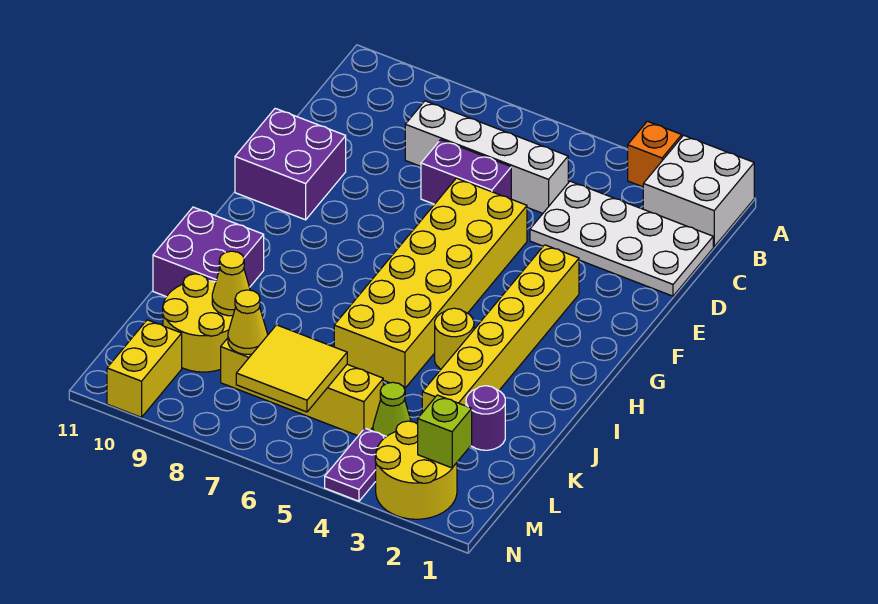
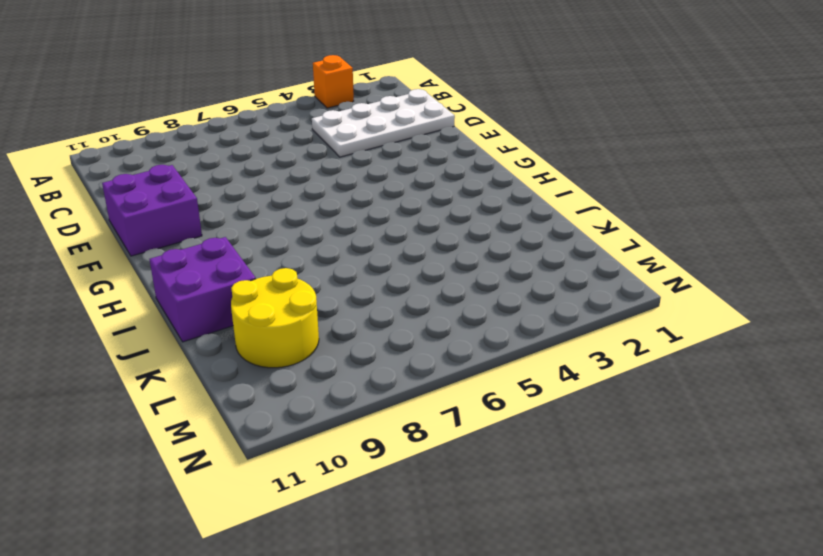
none -> white brick A1:B2 level 1
none -> white brick C5:C8 level 1
none -> purple brick D6:D7 level 1

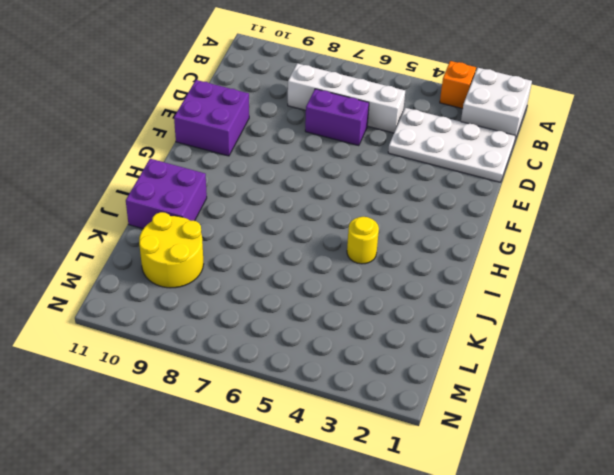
none -> yellow brick E5:J6 level 1
none -> yellow brick F3:K3 level 1
none -> purple round brick K2 level 1

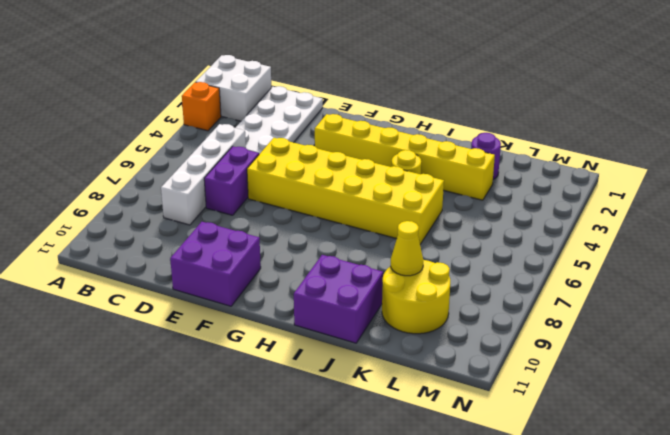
none -> lime cone L4 level 1
none -> yellow brick L5:L8 level 1
none -> yellow round brick M2:N3 level 1

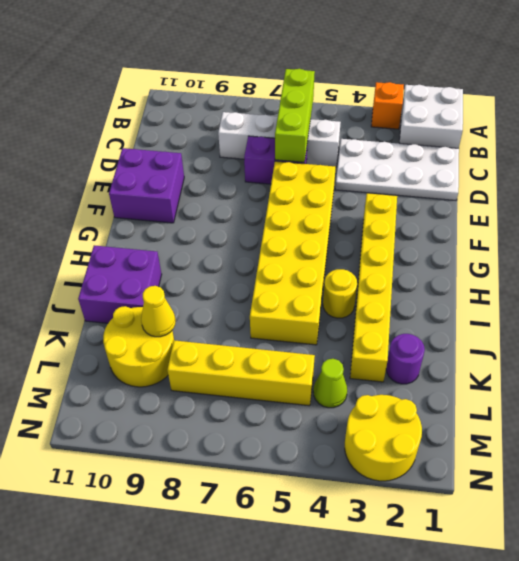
lime brick B6:D6 level 2 -> none
none -> purple plate M4:N4 level 1
none -> yellow brick M10:N10 level 1
none -> yellow tile L6:M7 level 2

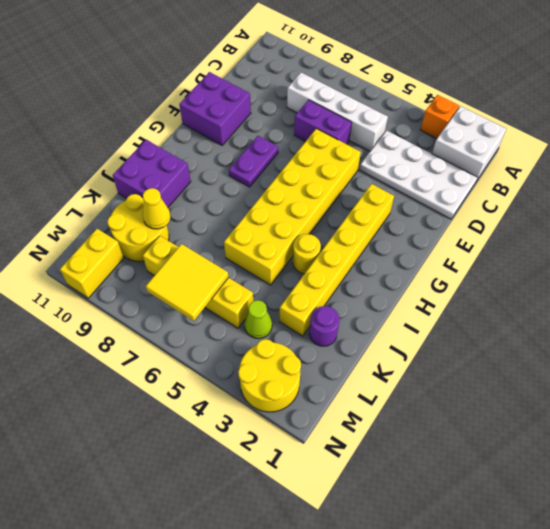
purple plate F8:G8 level 1 -> purple plate M4:N4 level 1
none -> yellow cone L8 level 2
none -> lime brick M2 level 2

